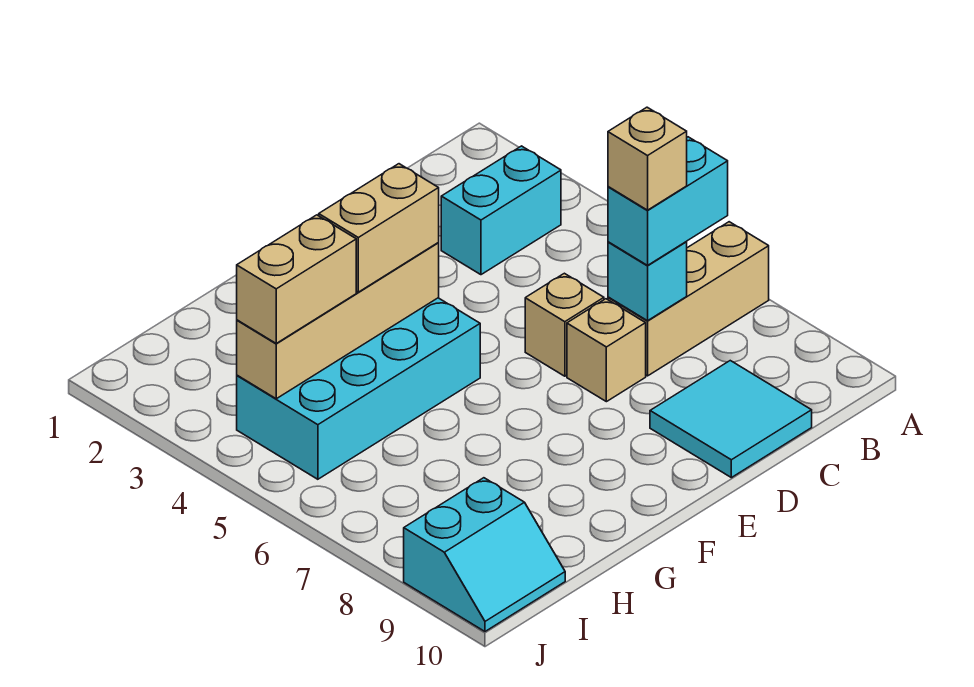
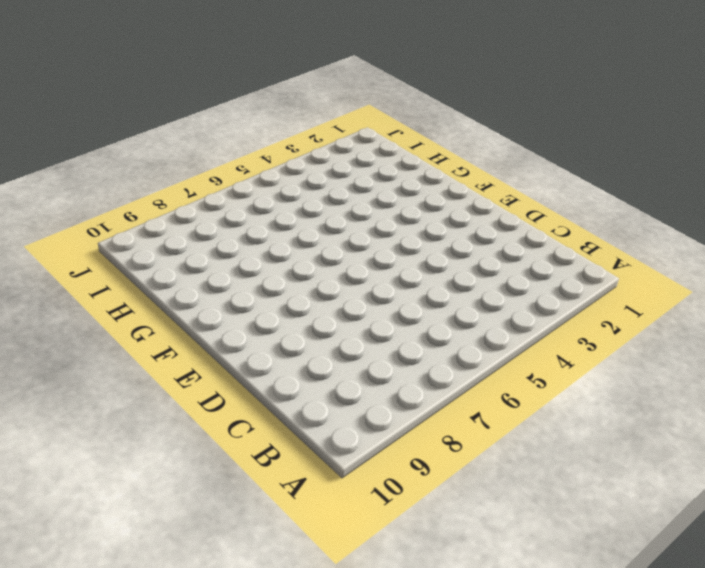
none -> tan brick A7:C7 level 1
none -> cyan brick B3:C3 level 1
none -> cyan tile C9:D10 level 1

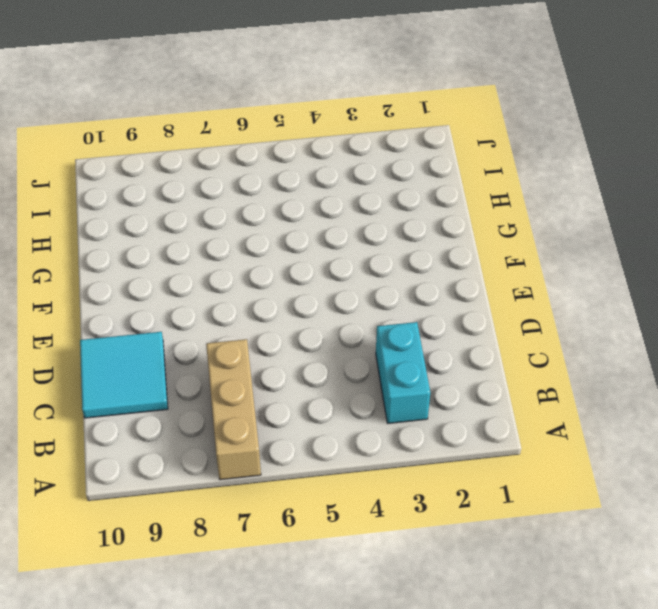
none -> tan brick D6 level 1
none -> tan brick D7 level 1
none -> cyan brick F4:I5 level 1

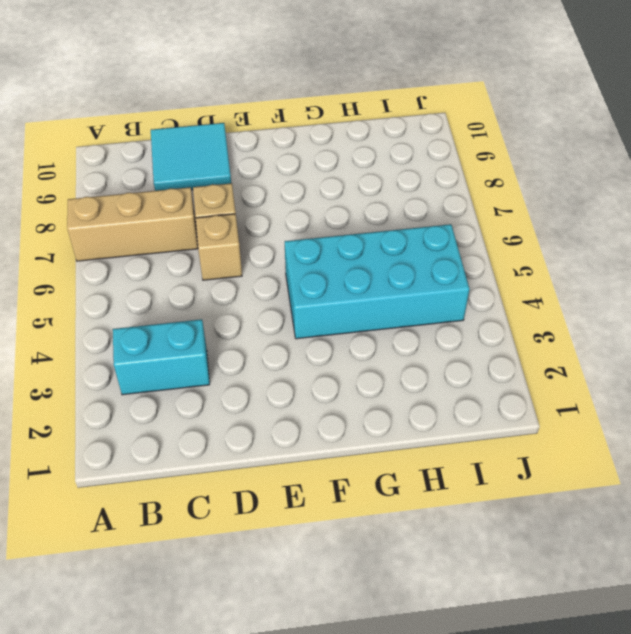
none -> cyan slope I9:J10 level 1 top 9
none -> cyan brick C7 level 2
none -> tan brick F4:I4 level 2

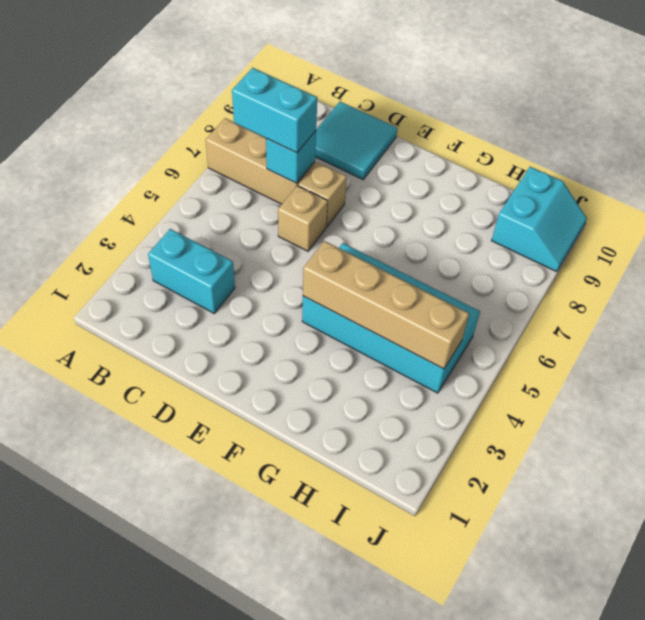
cyan slope I9:J10 level 1 top I -> cyan slope I9:J10 level 1 top 9
none -> tan brick F4:G4 level 3
none -> tan brick H4:I4 level 3
none -> tan brick C7 level 4

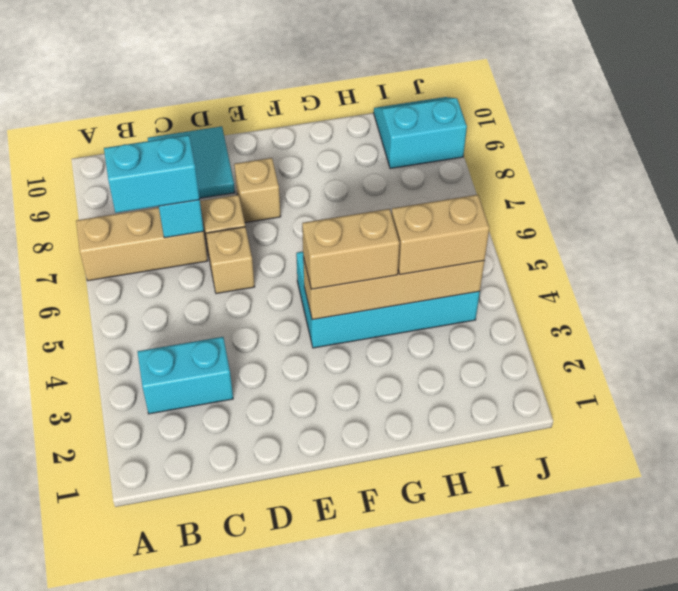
tan brick E8 level 1 -> tan brick C7 level 4

